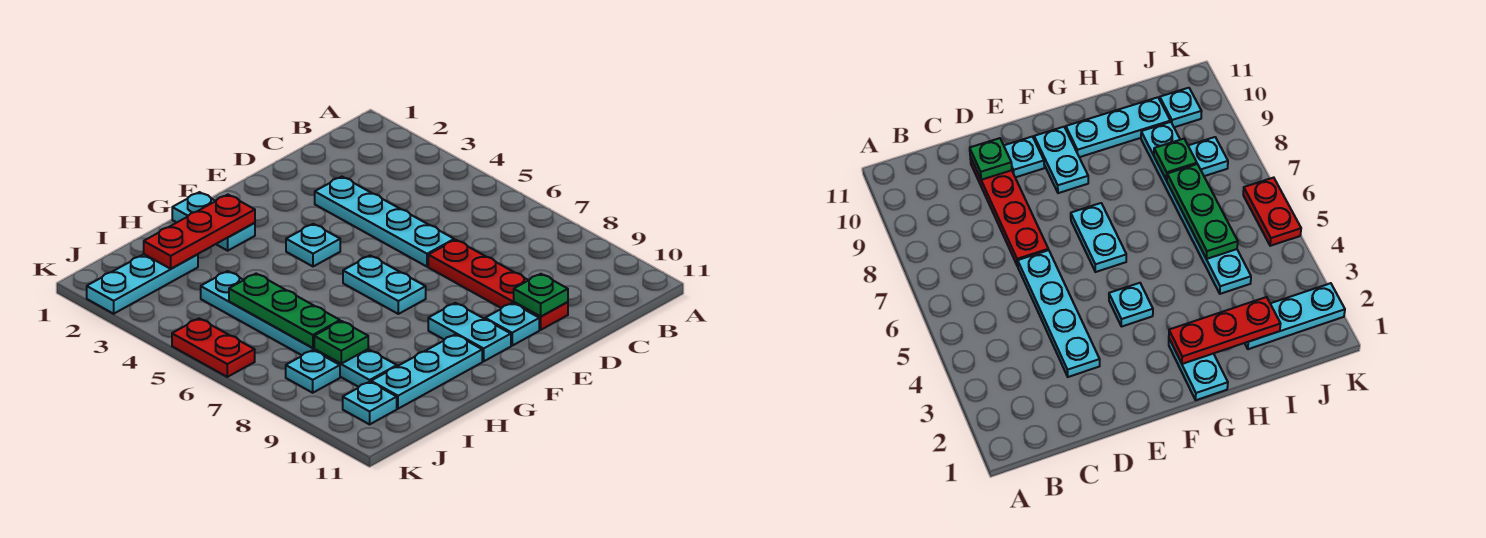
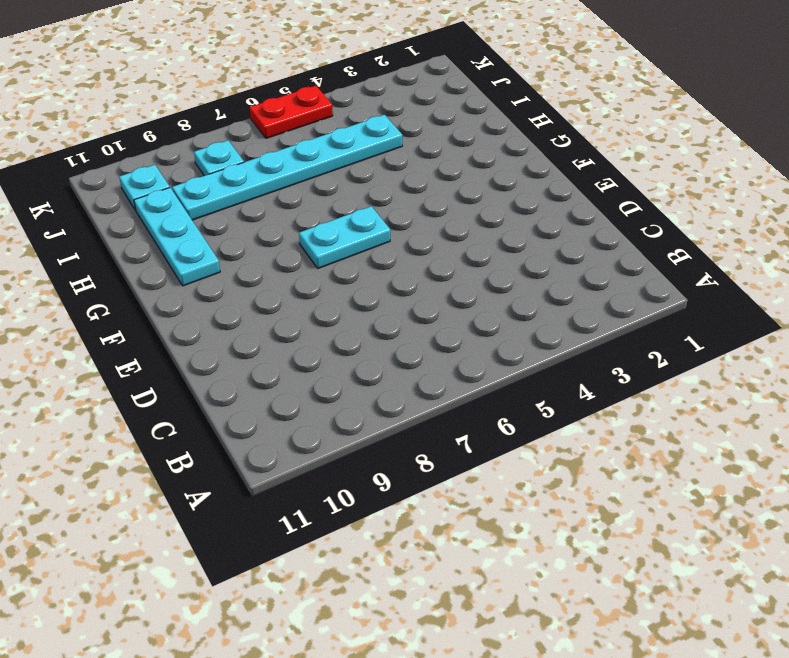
none -> cyan plate D3:D6 level 1
none -> red plate D7:D10 level 1
none -> cyan plate E10 level 1

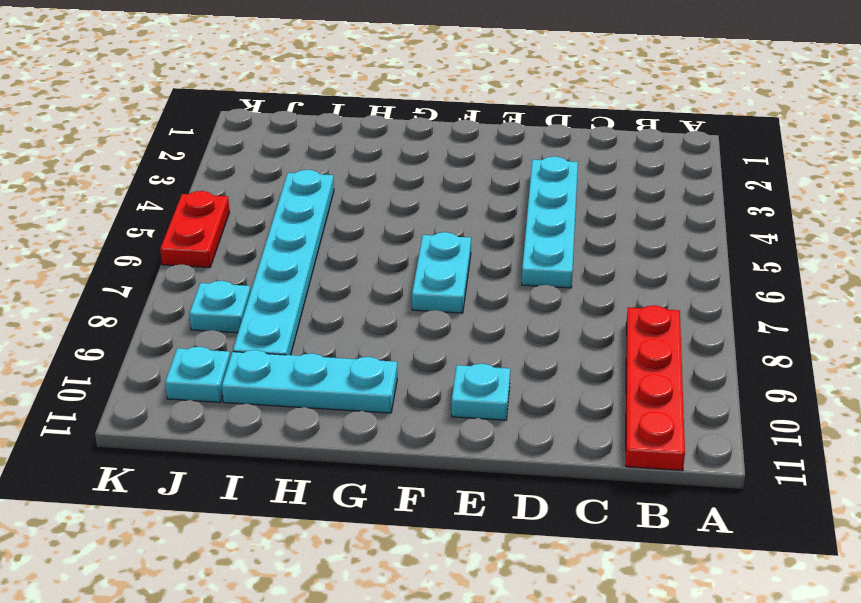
red plate B8:B11 level 1 -> red plate D7:D10 level 1
none -> cyan plate F4 level 1
none -> cyan plate F9:F10 level 1
none -> cyan plate G1:G2 level 1

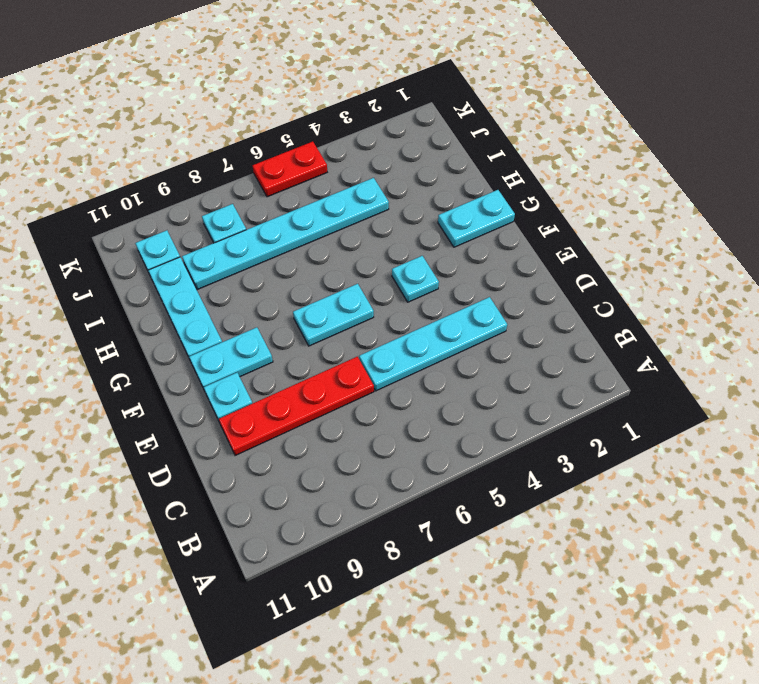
none -> cyan plate I2:K2 level 1
none -> green plate D10 level 2
none -> red plate G2:I2 level 2

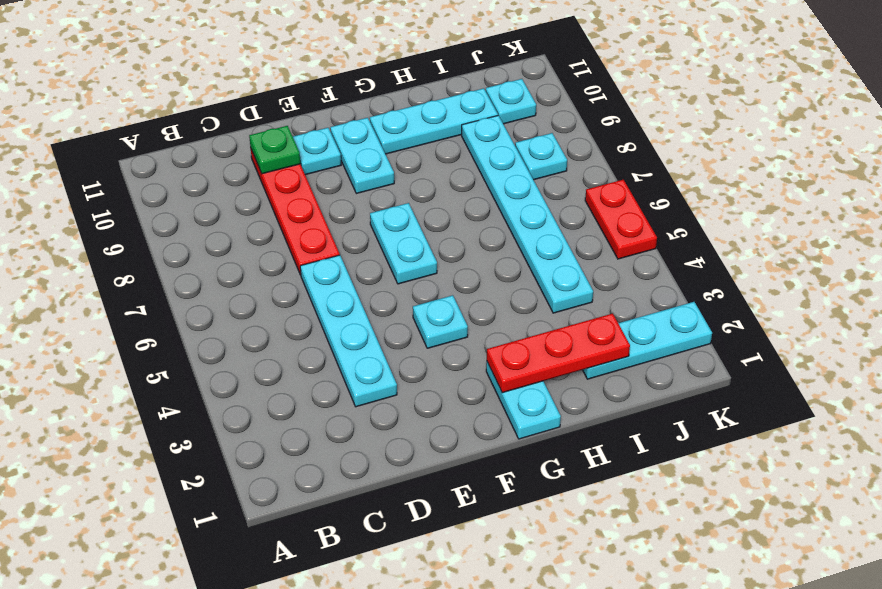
none -> green plate I5:I7 level 2
none -> green plate I8 level 2

